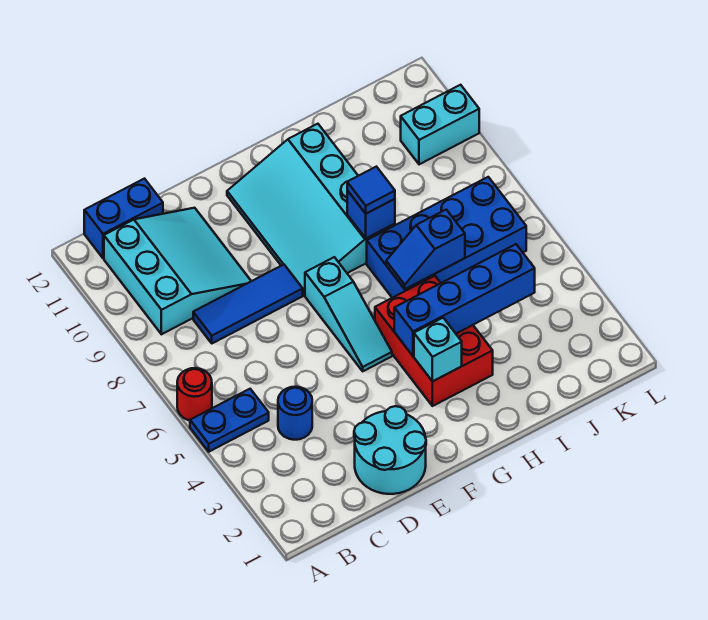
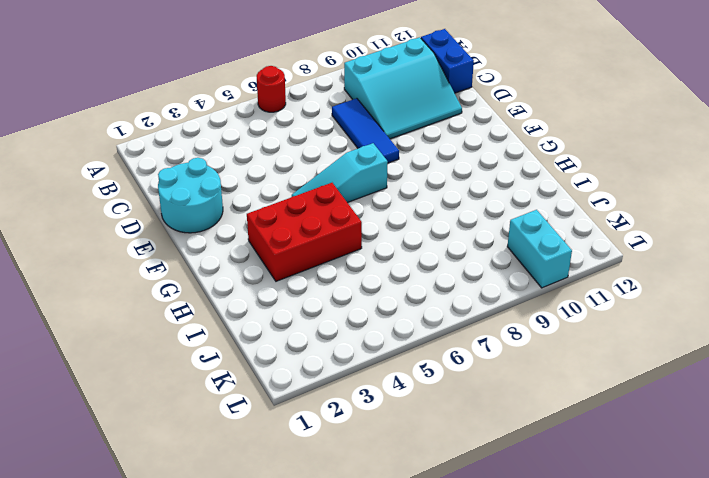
none -> blue plate A5:B5 level 1
none -> blue round brick C4 level 1
none -> cyan slope F8:H11 level 1 top H

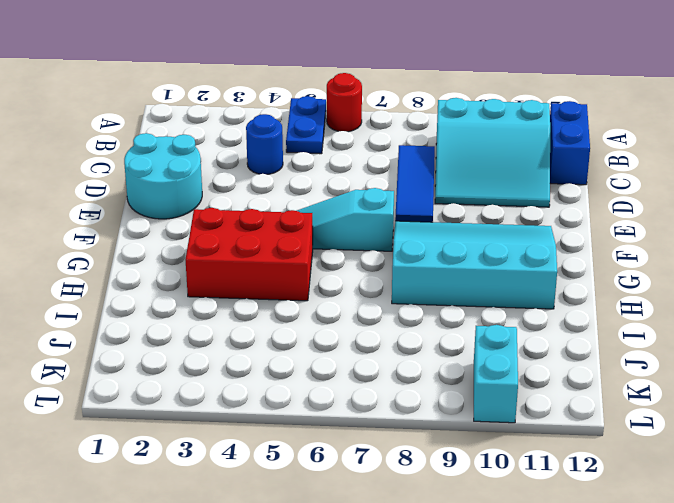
none -> blue brick H6:K7 level 1
none -> cyan brick G3 level 2
none -> blue brick G4:J4 level 2

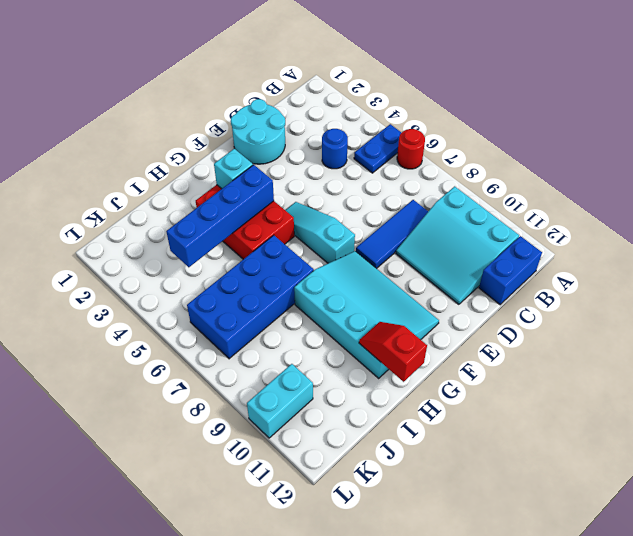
red slope H11:H12 level 2 top 12 -> none
none -> blue slope H6:I6 level 2 top I
none -> blue brick H8 level 2
none -> blue tile H8 level 3

